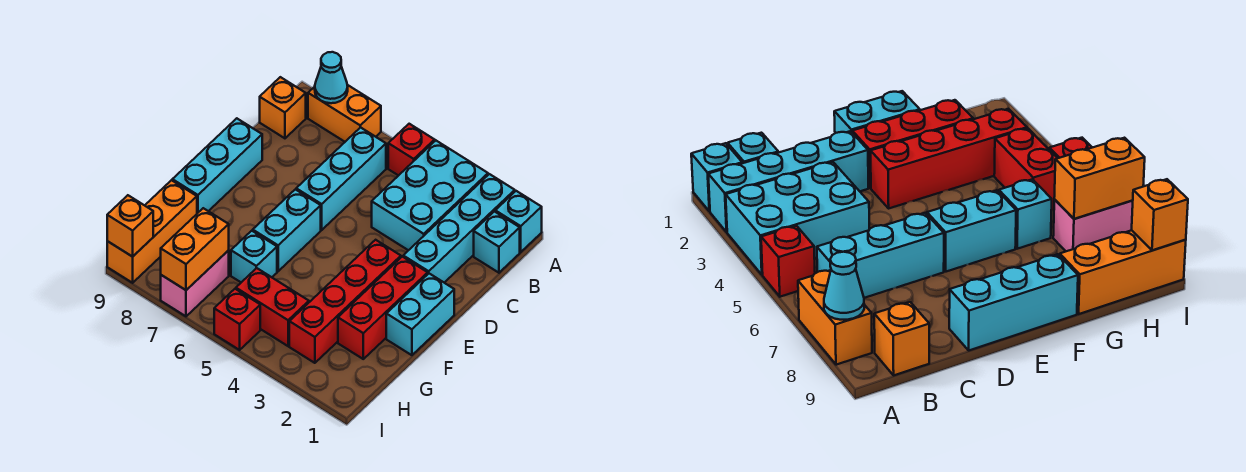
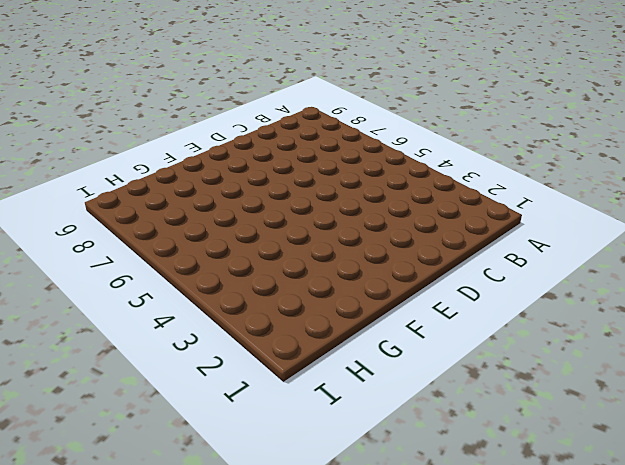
none -> cyan brick A1 level 1
none -> cyan brick A2:D2 level 1
none -> cyan brick A3:C4 level 1

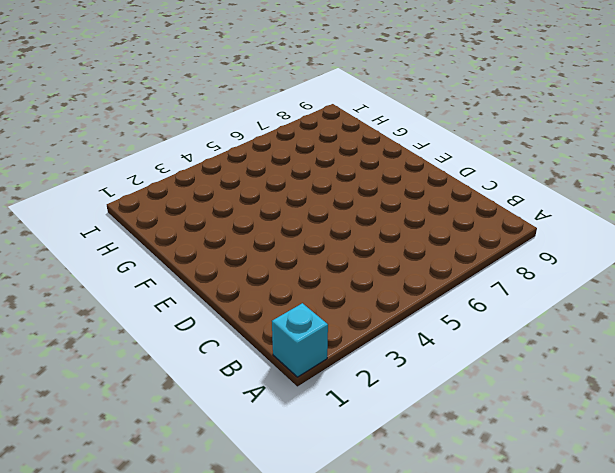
none -> cyan brick A2:D2 level 1
none -> cyan brick A3:C4 level 1
none -> red brick A5 level 1

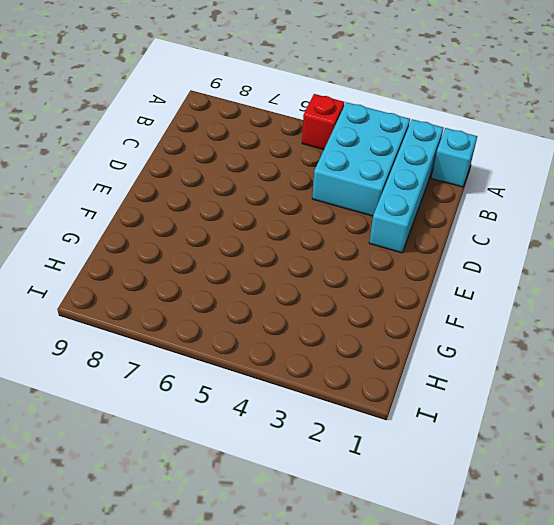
none -> orange brick A7:A8 level 1
none -> cyan brick B1 level 1
none -> cyan brick B6:D6 level 1

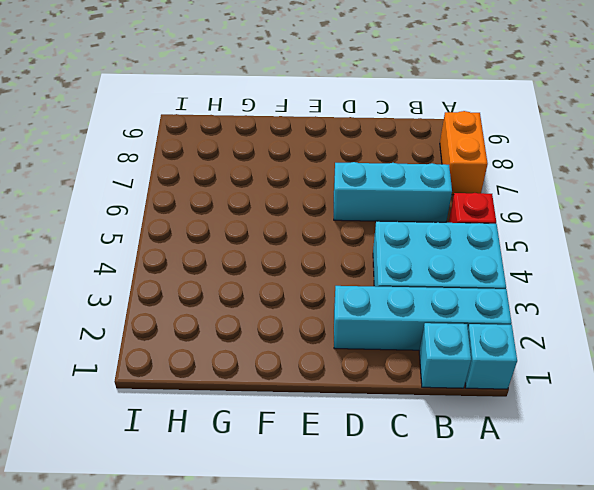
none -> orange brick B9 level 1
none -> cyan brick D9:F9 level 1
none -> cyan brick E1:F1 level 1

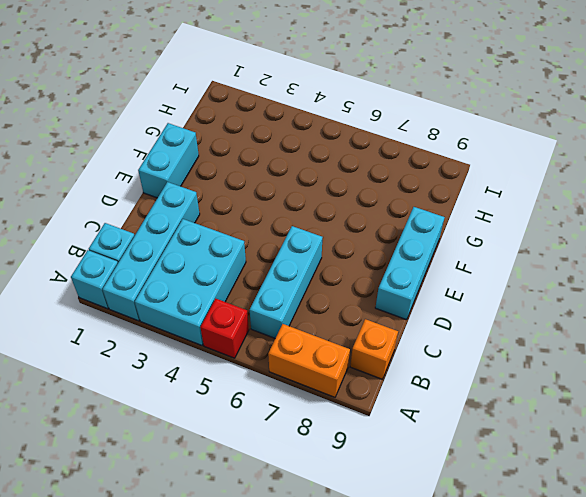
none -> red brick E2:G2 level 1
none -> red brick E3:H3 level 1
none -> cyan brick E6:F6 level 1

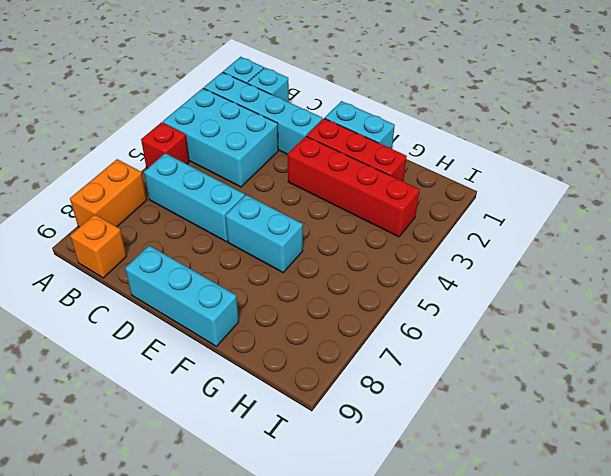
none -> cyan brick G6 level 1
none -> orange brick G9:I9 level 1
none -> red brick H4:H5 level 1

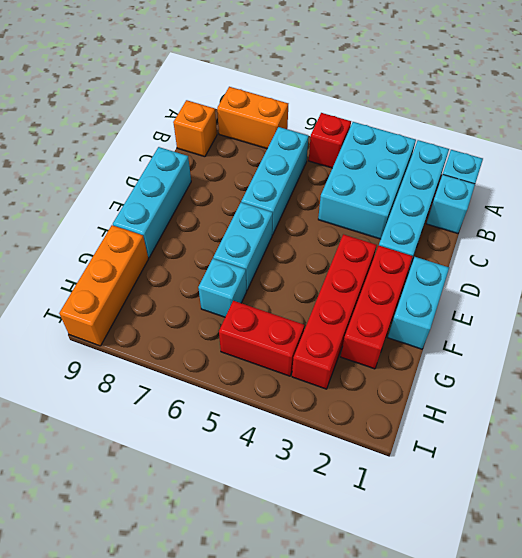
none -> pink brick H7:I7 level 1
none -> red brick I5 level 1
none -> cyan cone A8 level 2

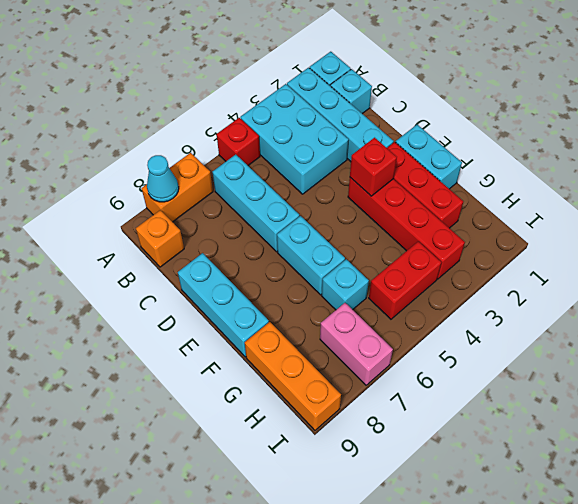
red brick E3 level 2 -> red brick I5 level 1
none -> orange brick H7:I7 level 2
none -> orange brick I9 level 2

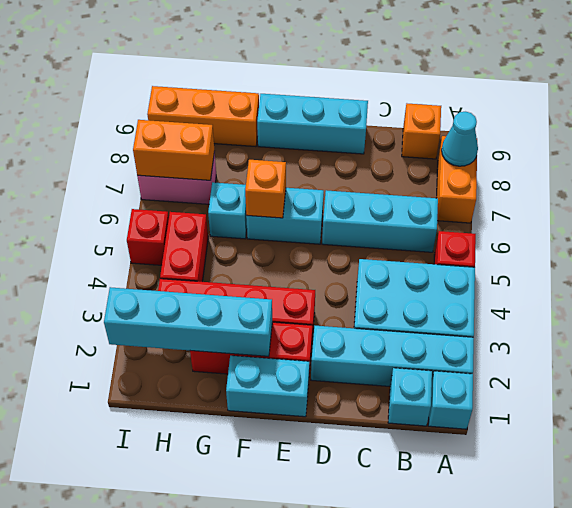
cyan brick F2:I2 level 2 -> none
orange brick F6 level 2 -> orange brick I9 level 2

